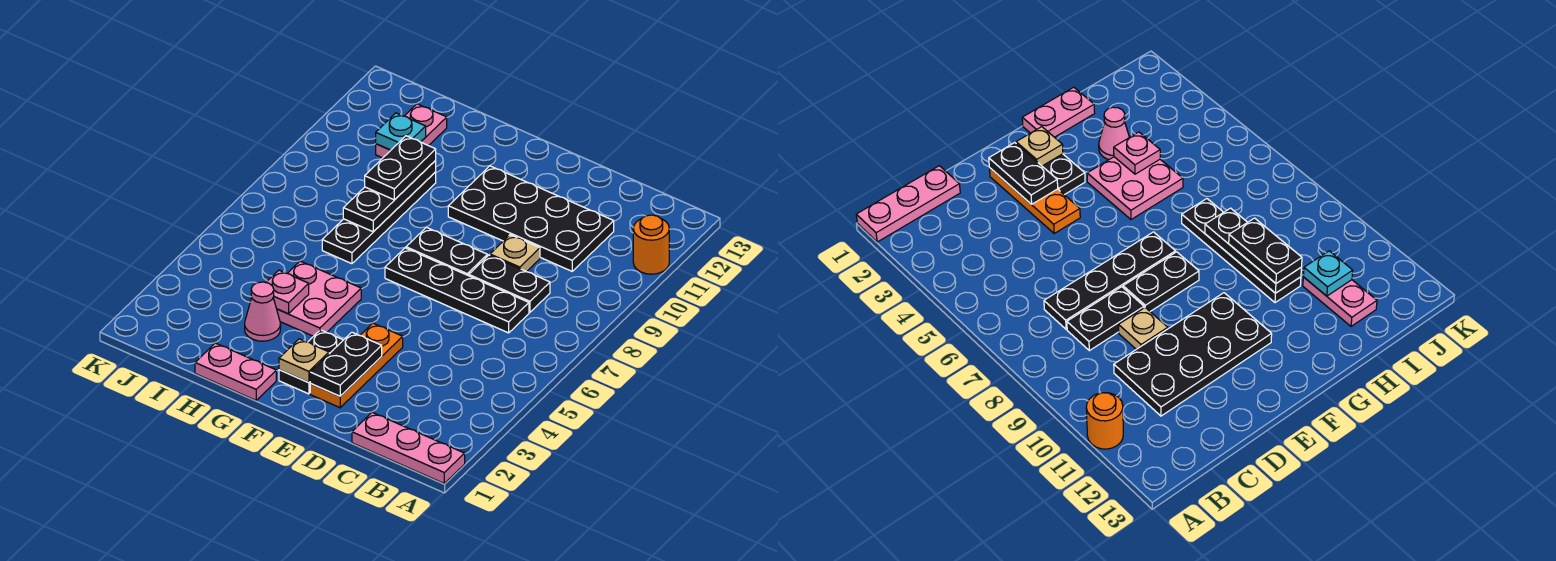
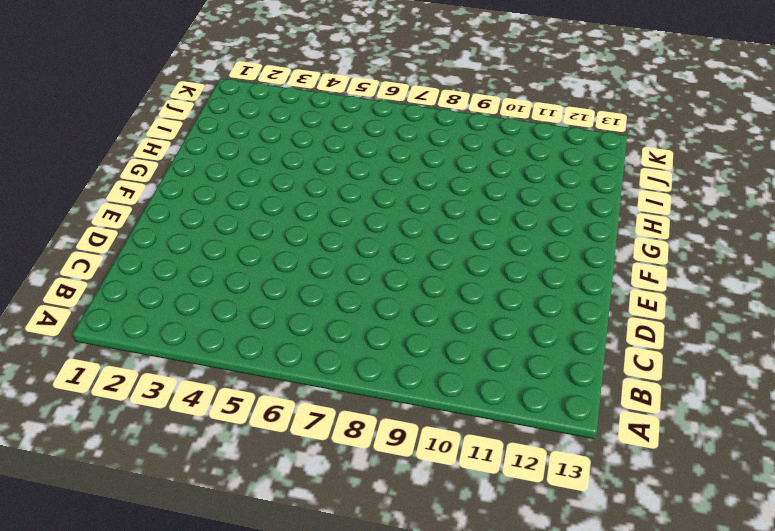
none -> pink plate A1:C1 level 1
none -> orange round brick A11 level 1
none -> black plate C7:F7 level 1

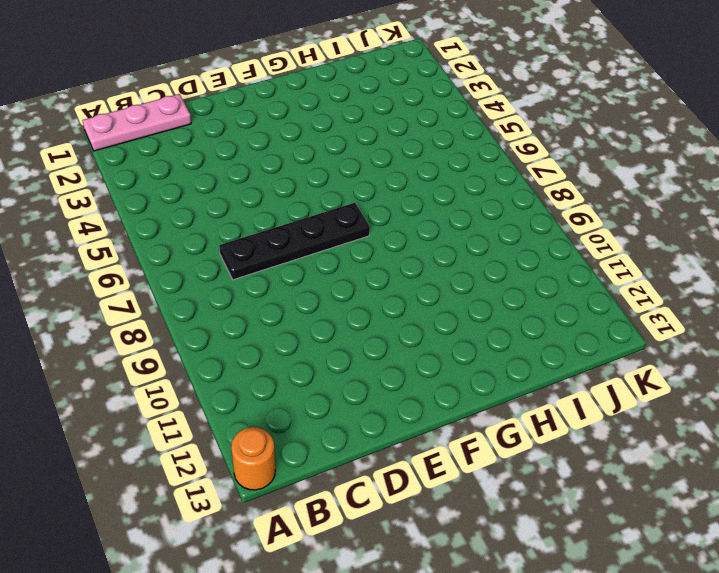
orange round brick A13 level 1 -> orange round brick A11 level 1
none -> black plate C8:D8 level 1
none -> black plate C10:F11 level 1
none -> tan plate D9 level 1

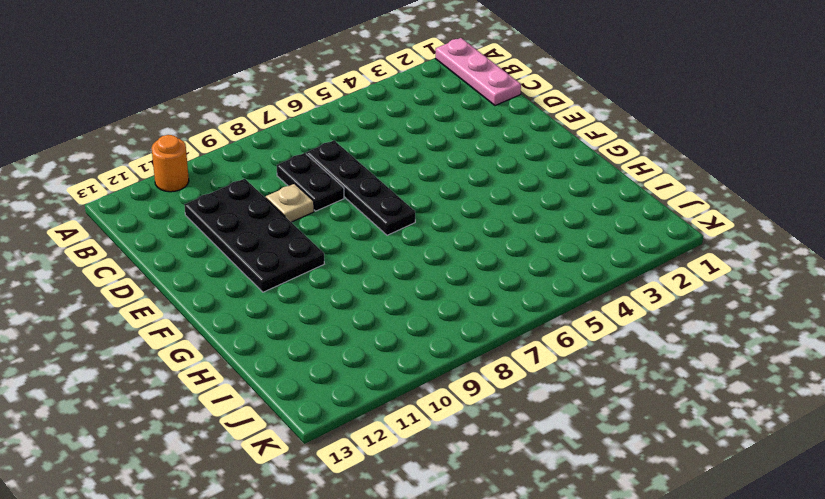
none -> orange plate E2:E4 level 1
none -> black plate E8:F8 level 1
none -> black plate F2:F3 level 1

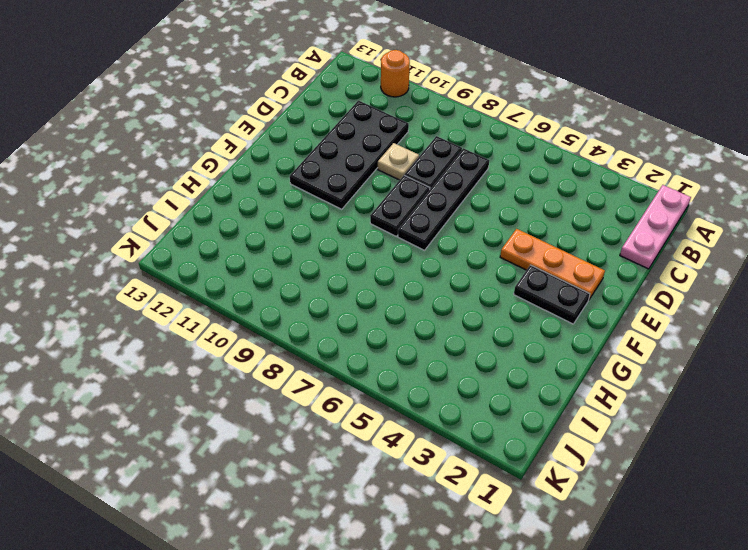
none -> pink plate G1:H1 level 1
none -> pink plate G4:H5 level 1
none -> pink cone H3 level 1

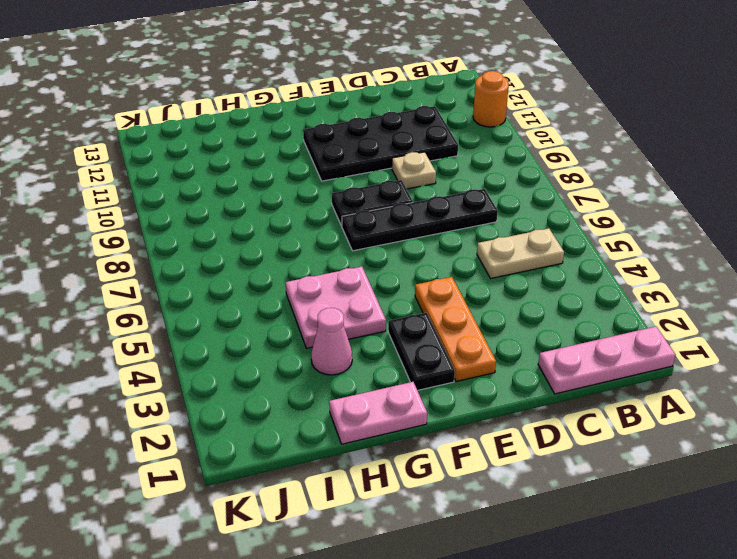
tan plate B5:C5 level 1 -> none
none -> black plate C8:D8 level 1
none -> black plate H7:H10 level 1
none -> pink plate I11:I12 level 1

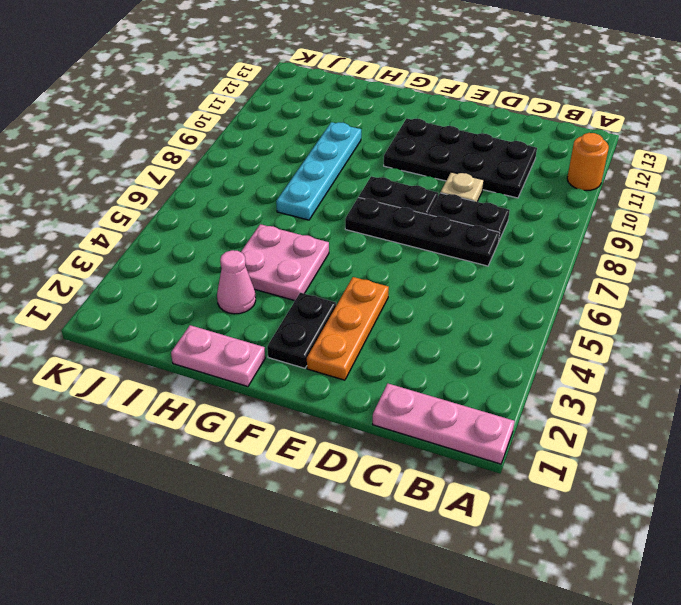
cyan plate H7:H10 level 1 -> black plate H7:H10 level 1
none -> pink plate I11:I12 level 1
none -> black plate E2:E3 level 2
none -> tan plate F2 level 2

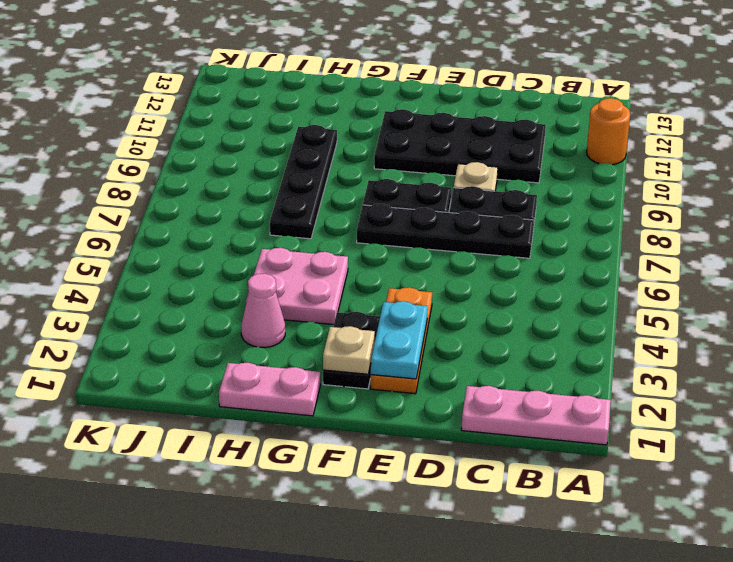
cyan plate E2:E3 level 2 -> black plate E2:E3 level 2
none -> pink plate I11:I12 level 1
none -> pink plate H4 level 2
none -> black plate H8:H10 level 2

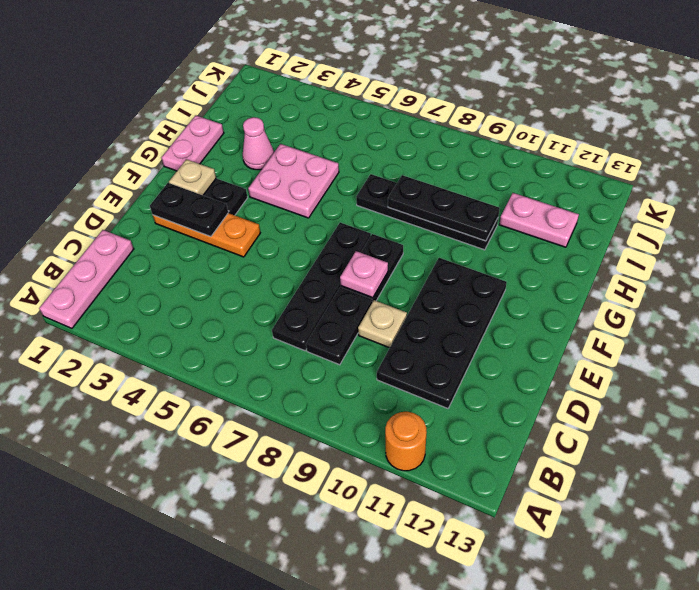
pink plate E8 level 2 -> pink plate H4 level 2
none -> cyan plate I11 level 2
none -> black plate H9:H10 level 3

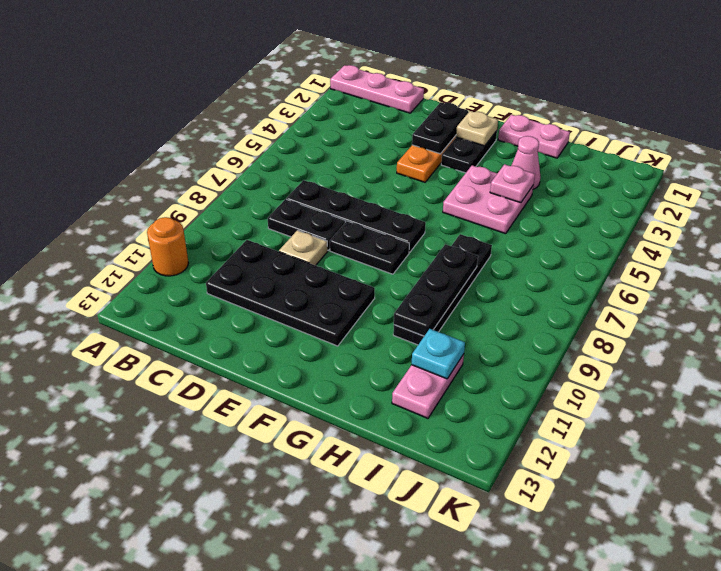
none -> black plate H9:H10 level 3

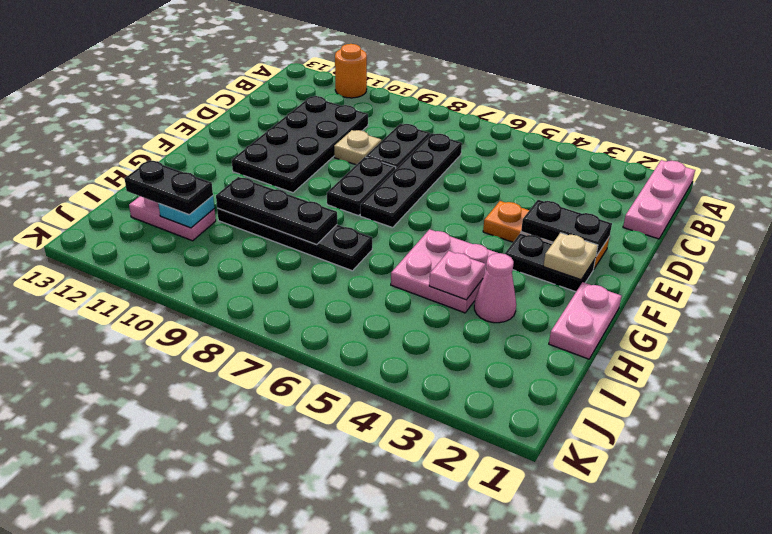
black plate I11:I12 level 3 -> black plate H9:H10 level 3

